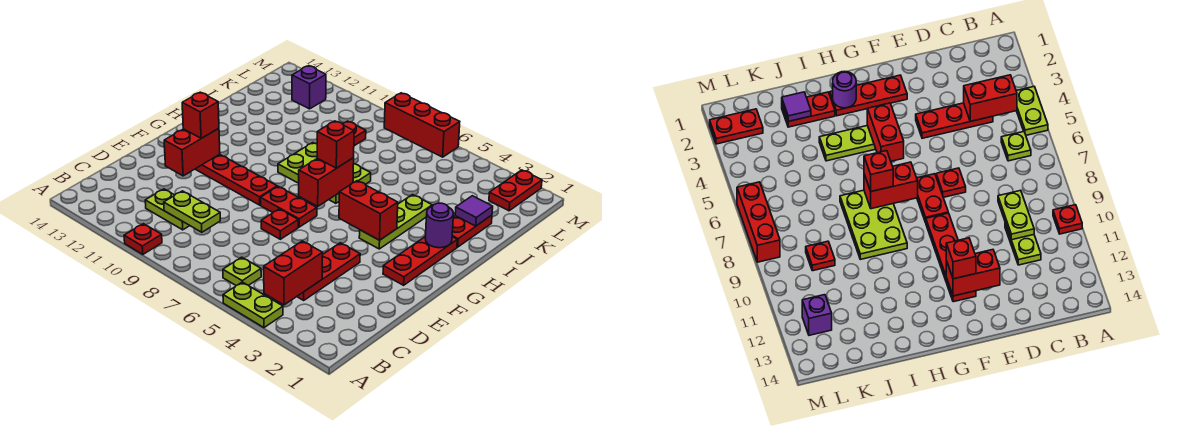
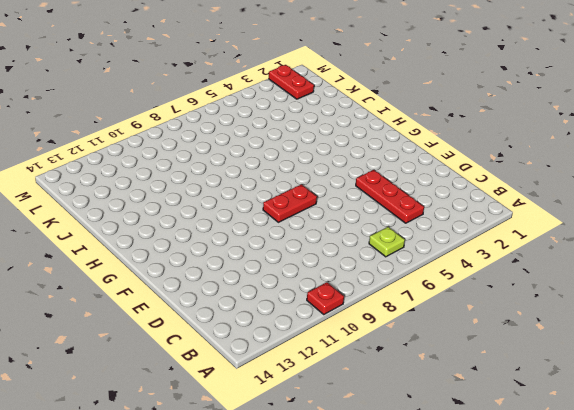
none -> lime plate A4:A5 level 1
none -> lime plate C10:C11 level 1
none -> red plate E7 level 1

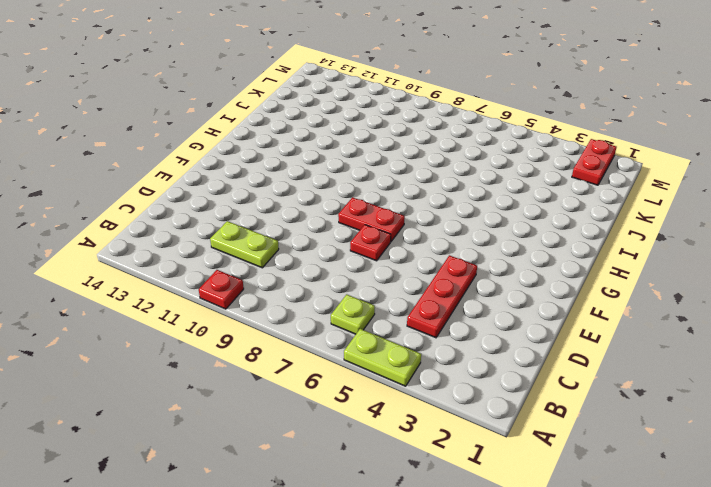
none -> red plate F2:H2 level 1
none -> red plate F9:F12 level 1
none -> lime plate G4:I4 level 1

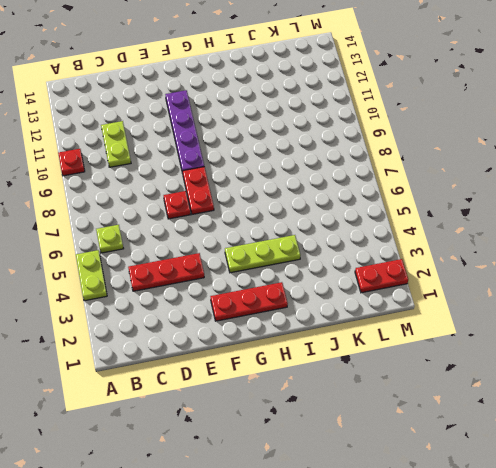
purple plate F9:F12 level 1 -> red plate F9:F12 level 1
none -> lime plate H7:I9 level 1
none -> red plate I2:J2 level 1
none -> red plate K9 level 1

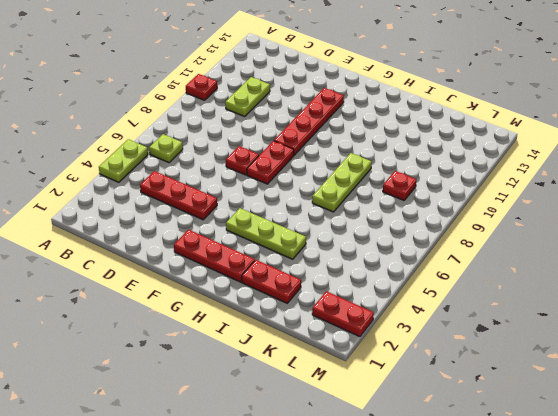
lime plate I7:I9 level 1 -> lime plate H7:I9 level 1
none -> purple brick L12 level 1
none -> red brick M6:M8 level 1
none -> red brick B4:C4 level 2

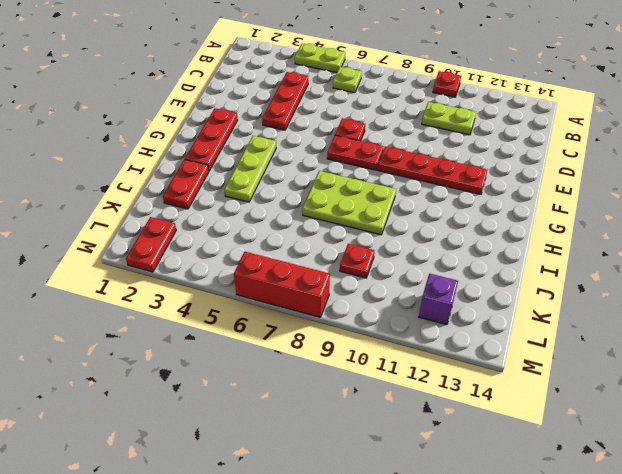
none -> red brick B4:C4 level 2
none -> lime plate C9:C10 level 2
none -> red brick E12:F12 level 2

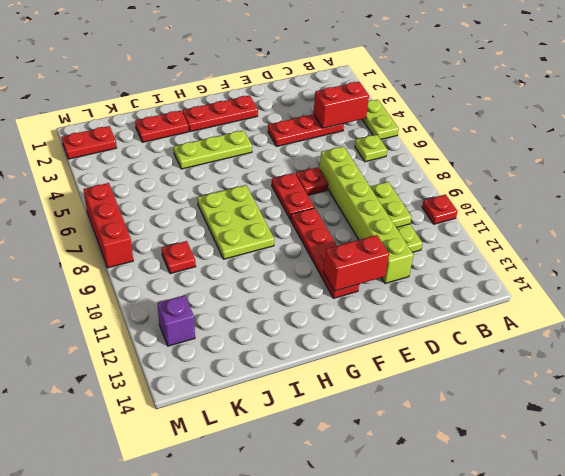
lime brick D7:D12 level 1 -> none
none -> red brick G4:G5 level 2
none -> red brick G7:H7 level 2
none -> purple round brick H2 level 2

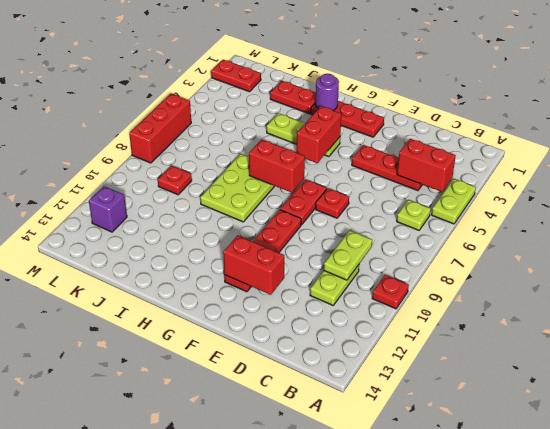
none -> purple tile J2 level 2
none -> red brick F12 level 3
none -> red brick H7 level 3

